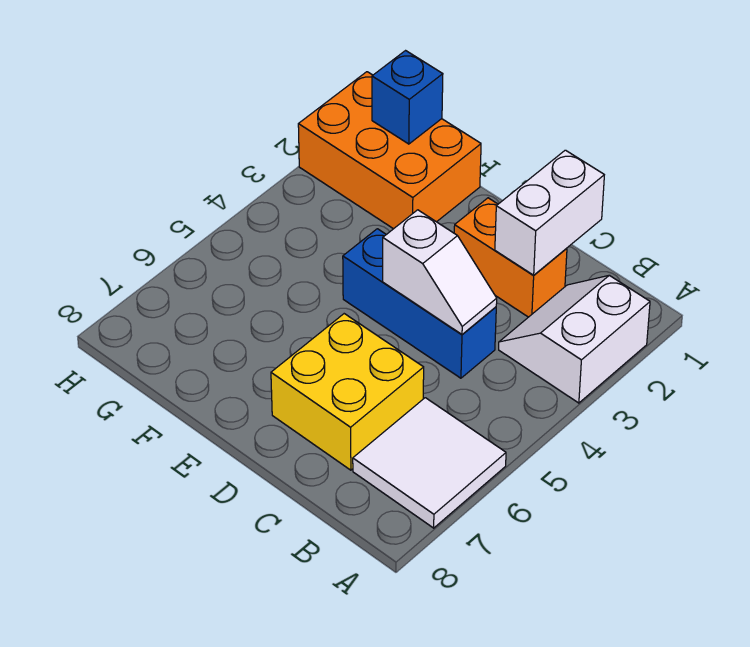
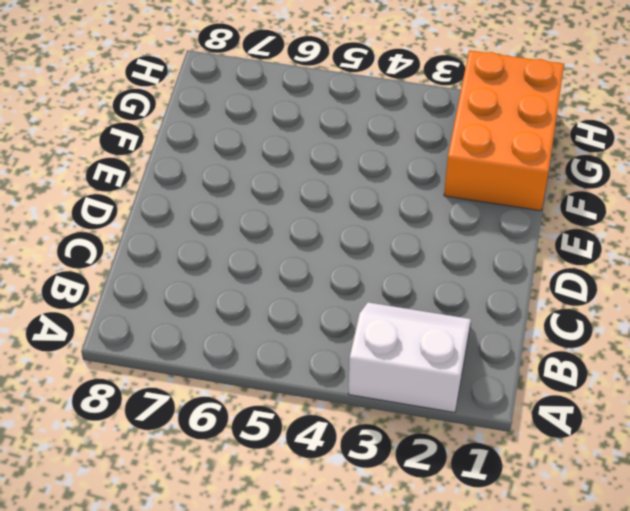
none -> white tile A6:B7 level 1
none -> orange brick C2:D2 level 1

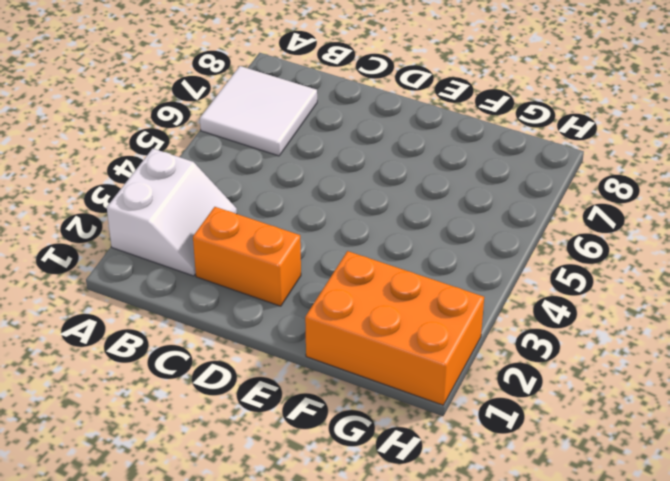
none -> blue brick C4:E4 level 1
none -> yellow brick C6:D7 level 1

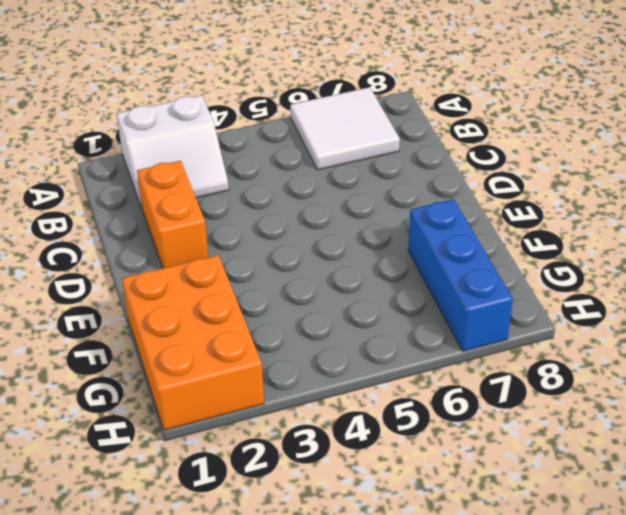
blue brick F7:H7 level 1 -> blue brick C4:E4 level 1
none -> yellow brick C6:D7 level 1
none -> white brick C1:C2 level 2

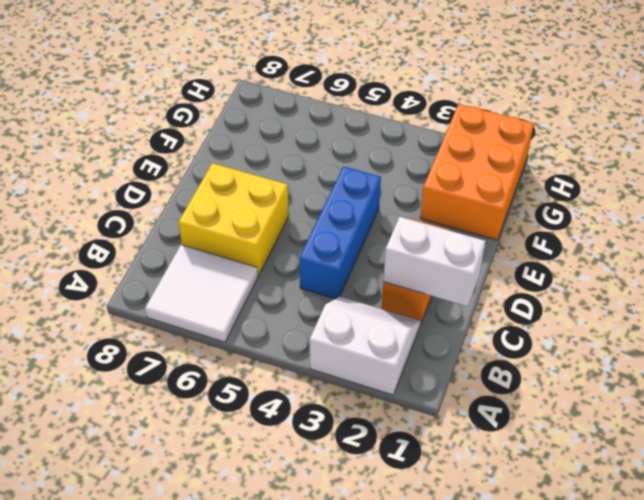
none -> white slope C4:D4 level 2 top D
none -> blue brick G1 level 2

